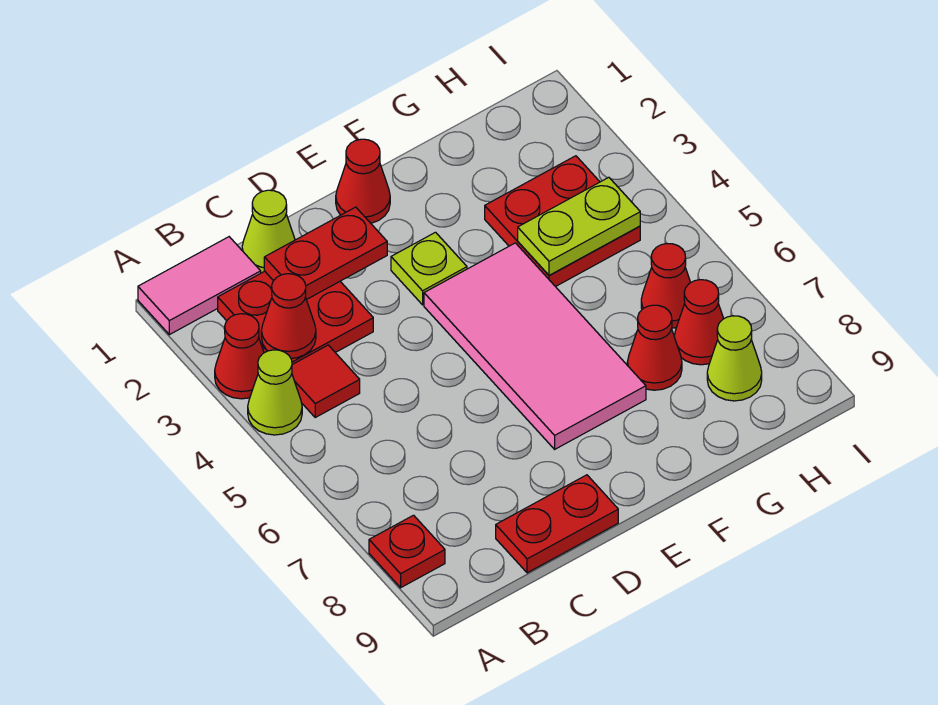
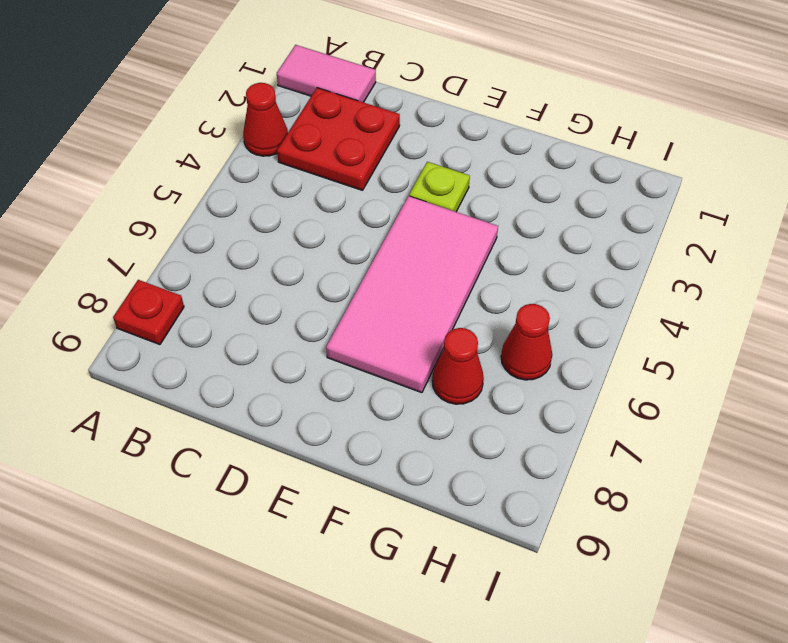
none -> lime cone A4 level 1
none -> red tile B4 level 1
none -> lime cone C1 level 1

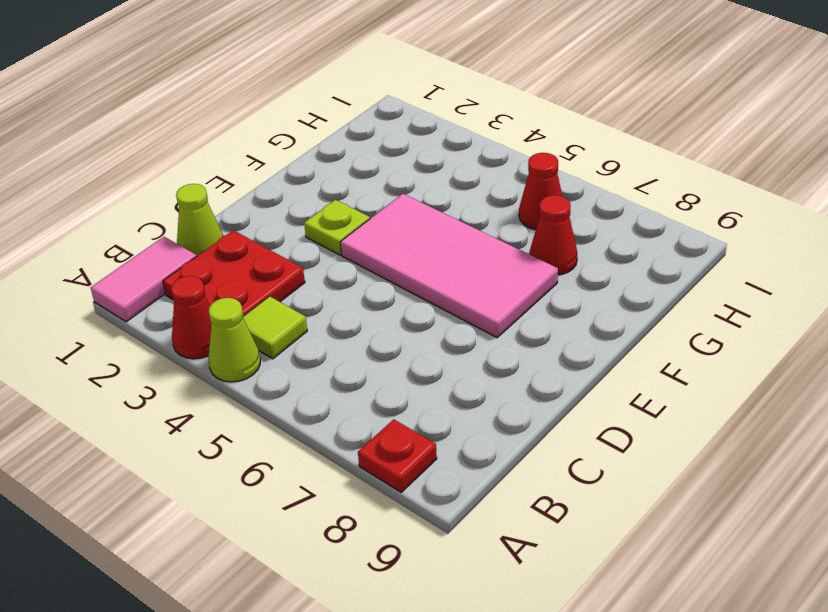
lime tile B4 level 1 -> red tile B4 level 1
none -> red plate C9:D9 level 1
none -> red cone E1 level 1
none -> red plate G3:H4 level 1

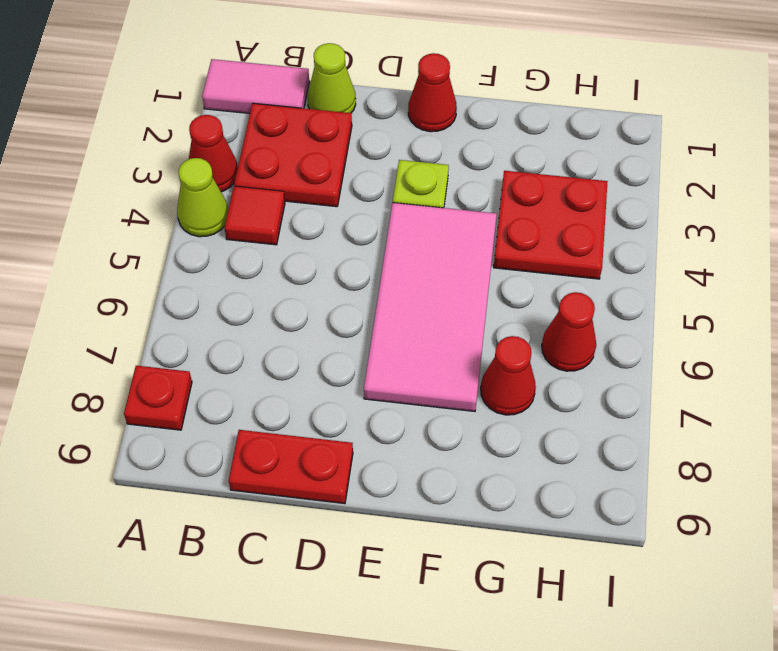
none -> red cone H7 level 1
none -> lime cone H8 level 1
none -> red cone B3 level 2

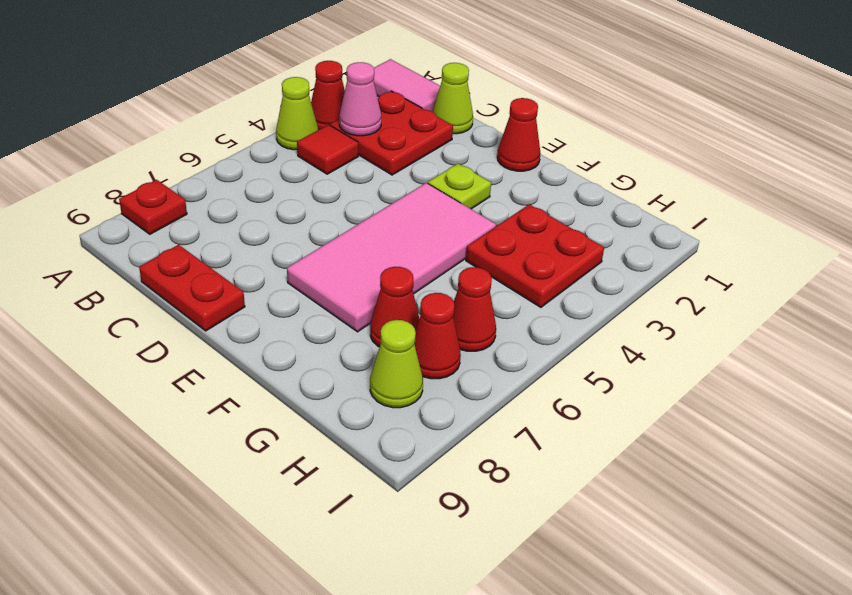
pink cone B3 level 2 -> red cone B3 level 2
none -> red plate C2:D2 level 2
none -> lime plate G4:H4 level 2

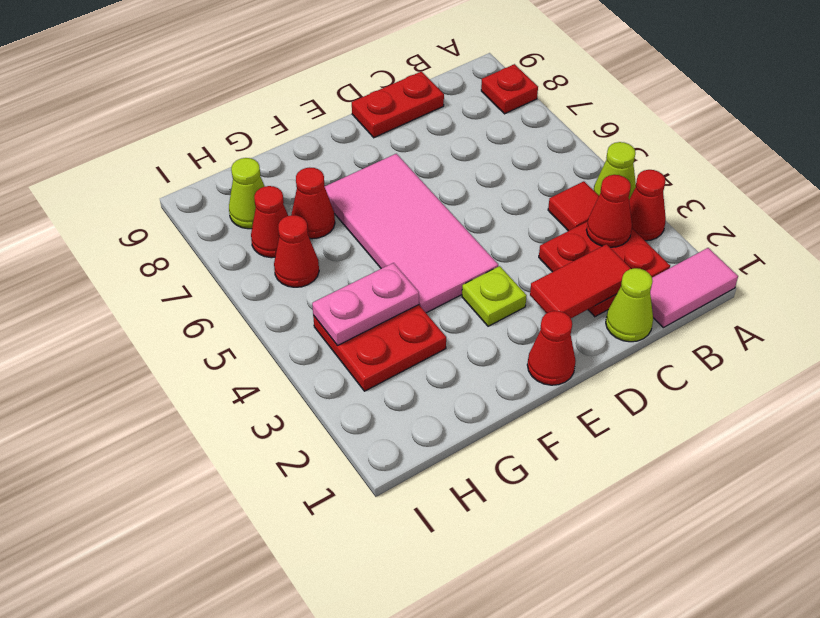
red tile C2:D2 level 2 -> red plate C2:D2 level 2
pink plate G4:H4 level 2 -> lime plate G4:H4 level 2

